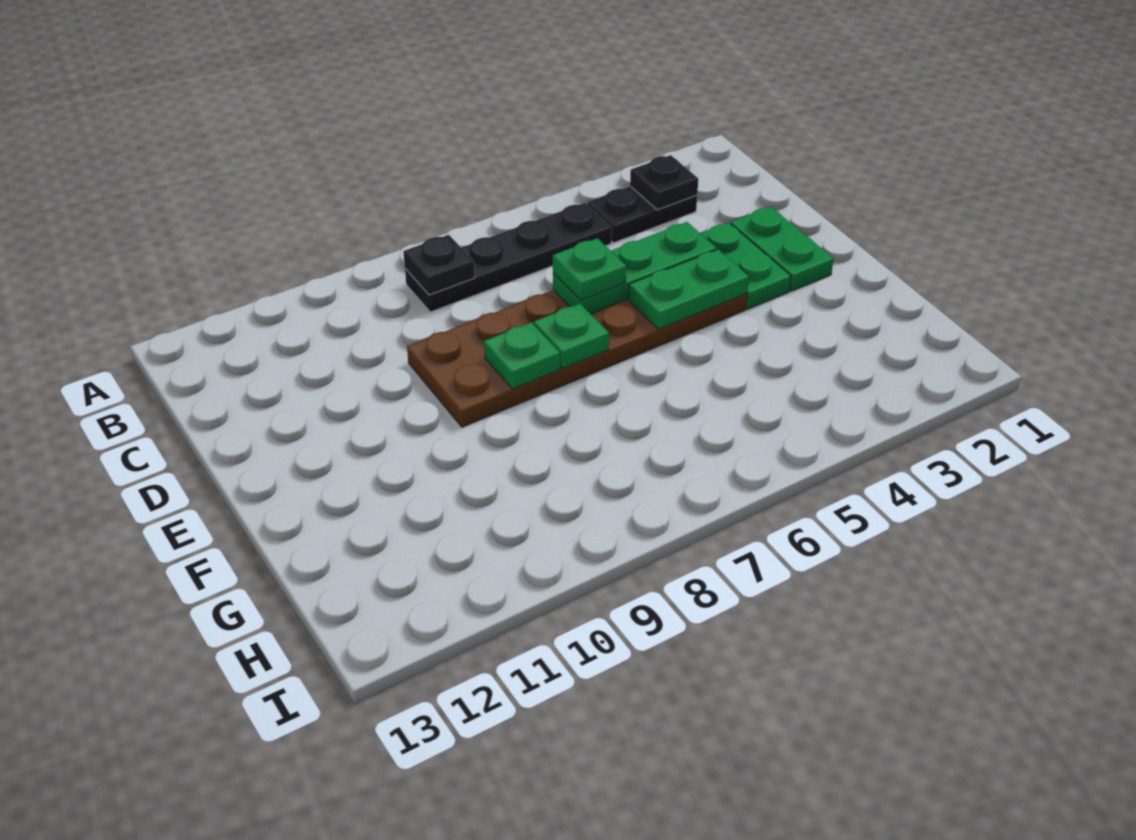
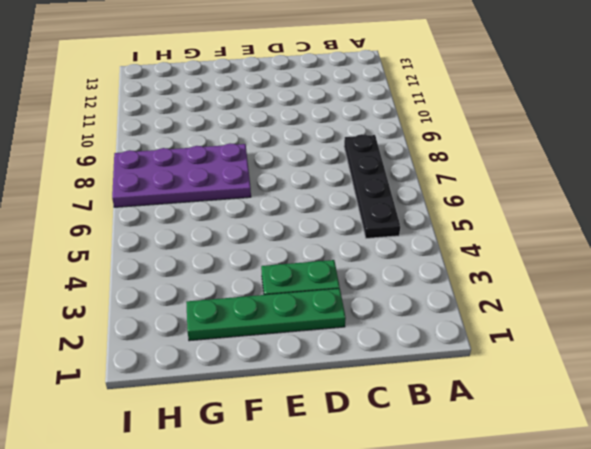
green plate D2:G2 level 1 -> green plate D2:E2 level 1
purple plate F7:I8 level 1 -> none
none -> black plate B3:B4 level 1
none -> brown plate D4:E9 level 1
none -> black plate B3 level 2

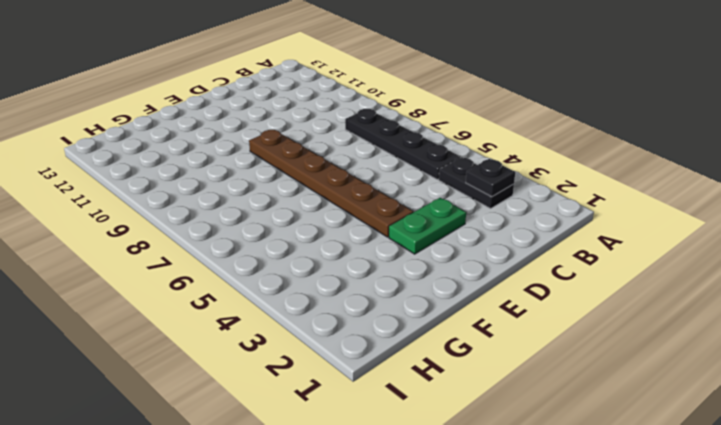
brown plate E4:E9 level 1 -> brown plate D4:E9 level 1
none -> green plate D2:E2 level 1
none -> black plate B8 level 2
none -> green plate D4:D6 level 2

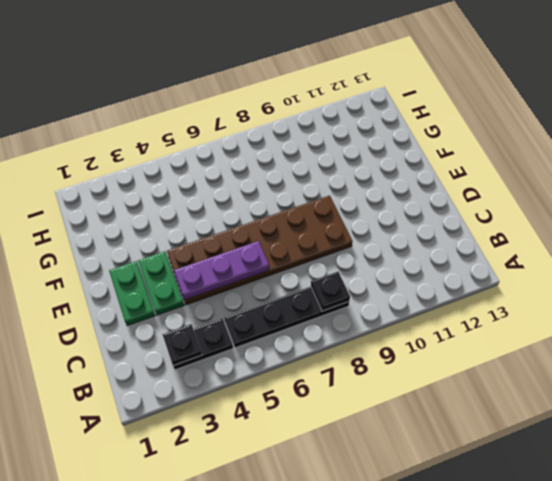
purple plate D4:D6 level 2 -> green plate D4:D6 level 2
none -> green plate E4:E5 level 2
none -> green plate E7 level 2
none -> green plate E8 level 2

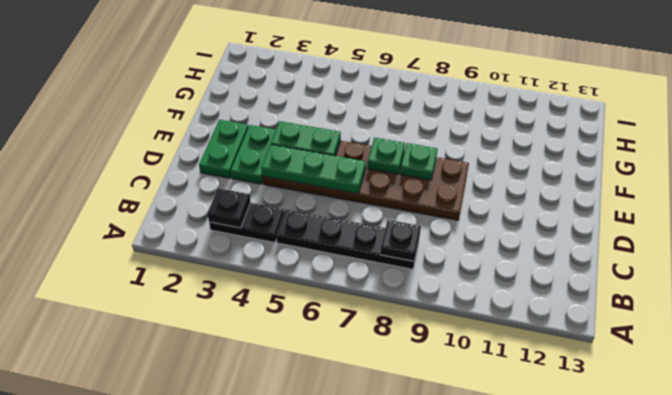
none -> green plate D6 level 3

